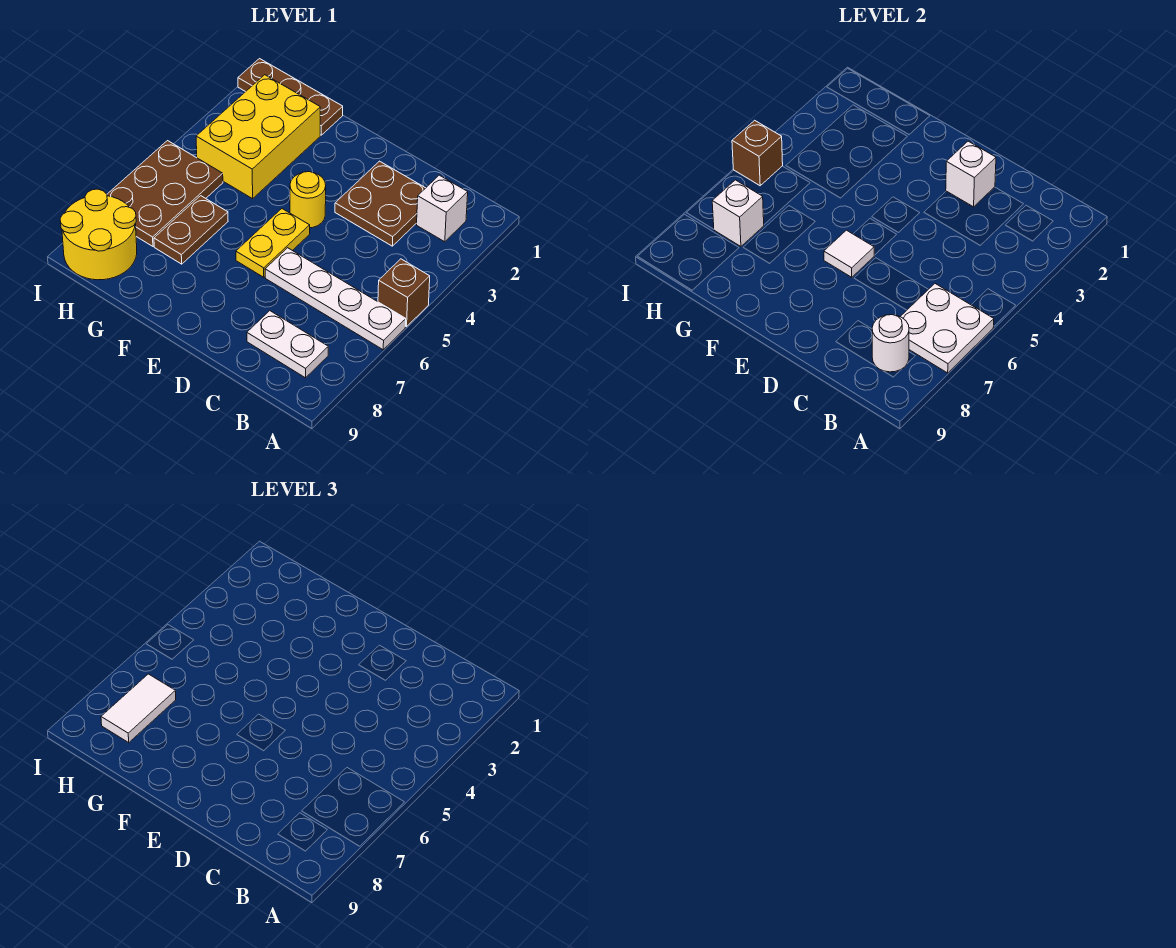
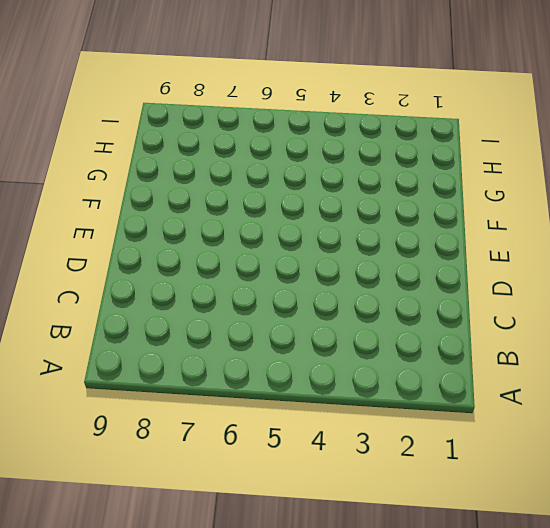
none -> brown brick A5 level 1
none -> white plate A6:D6 level 1
none -> white brick B2 level 1

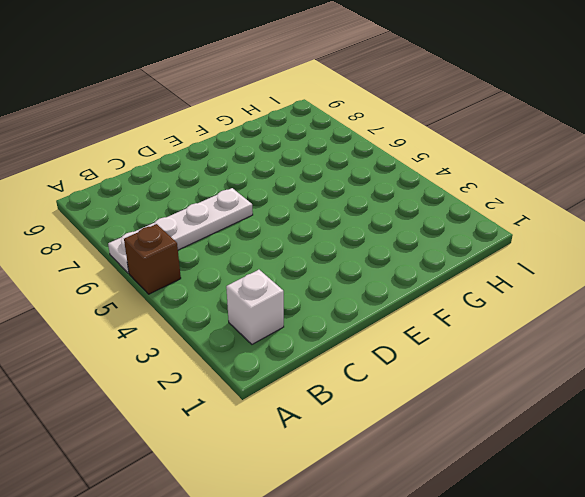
none -> white plate B8:C8 level 1
none -> brown plate C2:D3 level 1
none -> yellow round brick E4 level 1

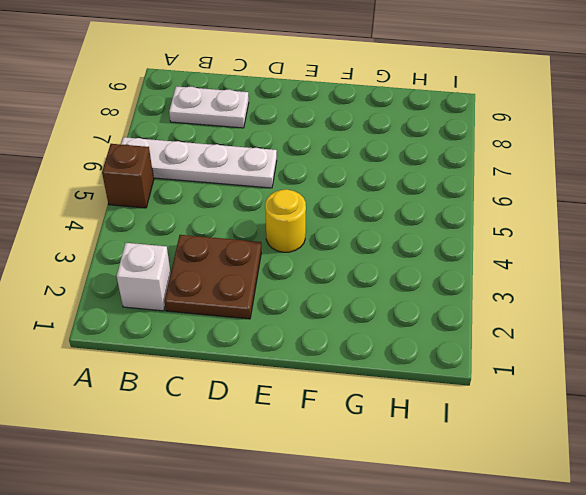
none -> yellow plate E5:E6 level 1
none -> brown plate G1:I1 level 1
none -> yellow brick G2:H4 level 1

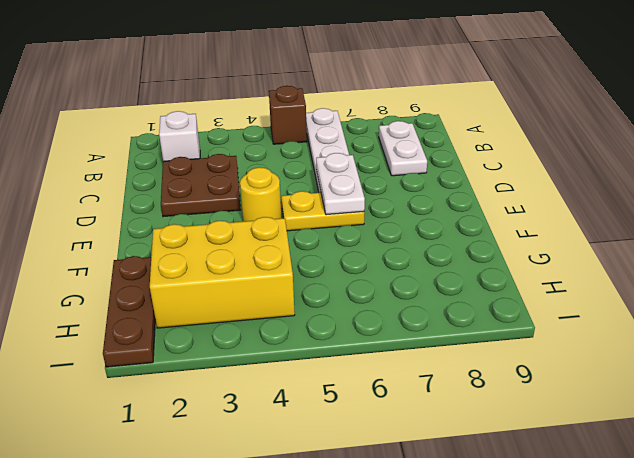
white plate D6:E6 level 2 -> white tile E6 level 2
none -> brown plate G6:G7 level 1
none -> brown plate H5:I7 level 1
none -> yellow round brick H8:I9 level 1

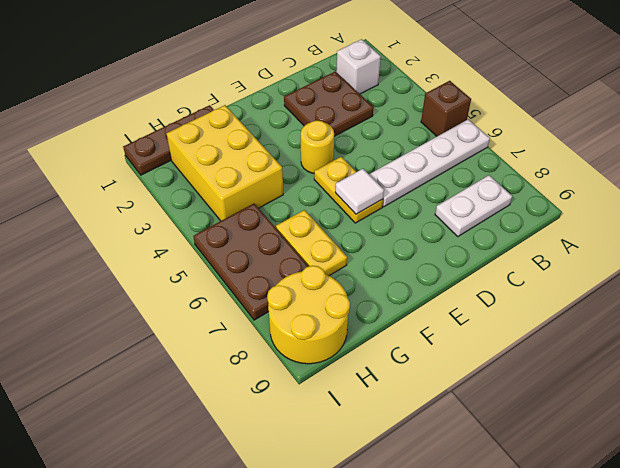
yellow plate G6:G7 level 1 -> brown plate G6:G7 level 1
none -> white plate A6:B7 level 2
none -> white round brick B8 level 2
none -> white brick D2 level 2

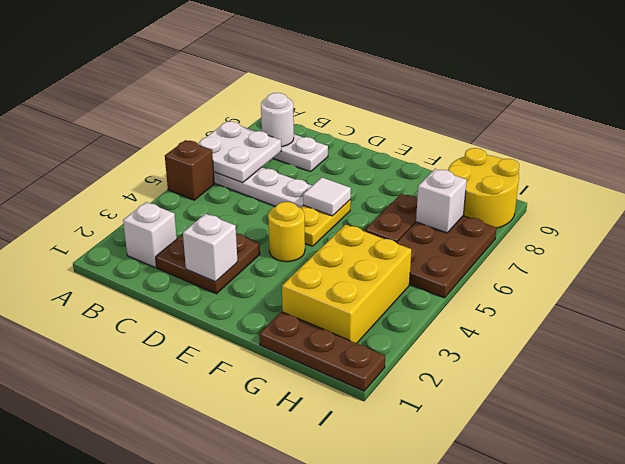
none -> brown brick I5 level 2
none -> white tile H7:H8 level 3

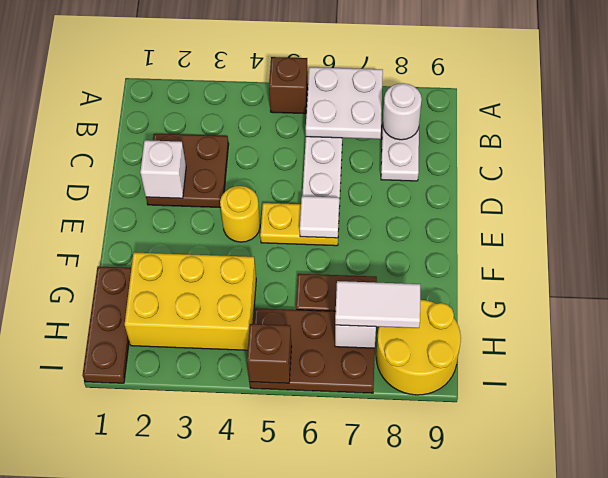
none -> white brick B2 level 1

